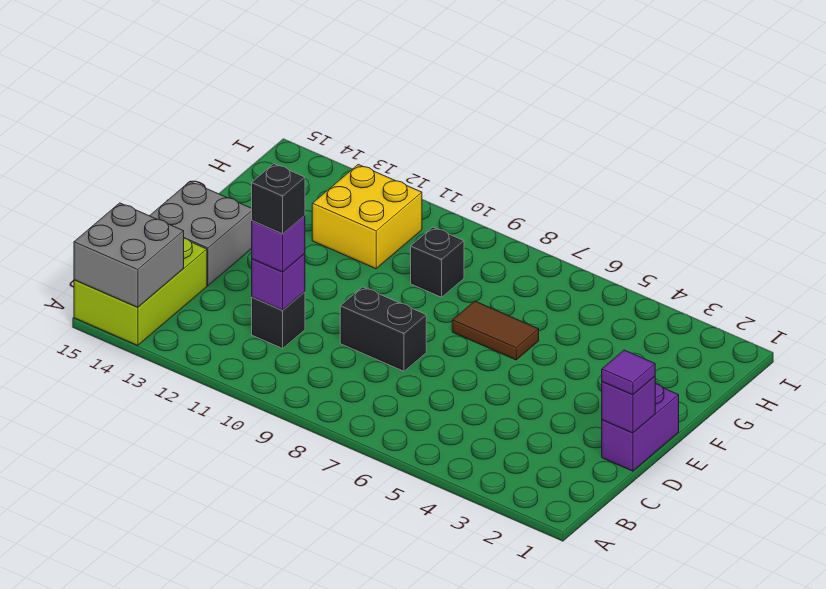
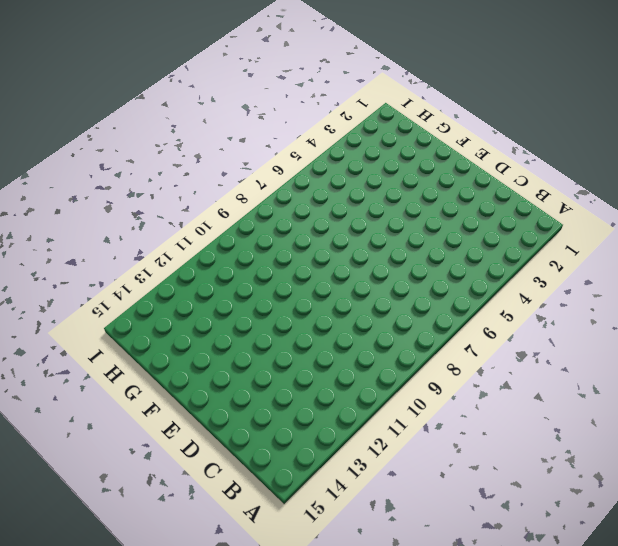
none -> lime brick A14:C15 level 1
none -> black brick C11 level 1
none -> purple brick D1:E1 level 1

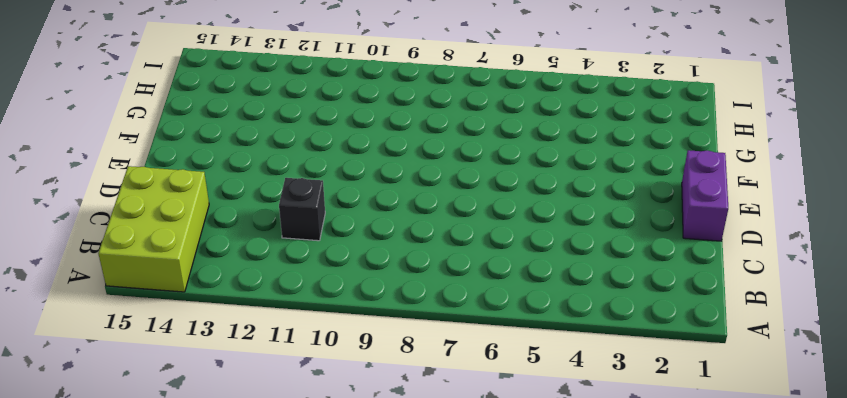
none -> black brick D8:D9 level 1
none -> grey brick D14:E15 level 1
none -> brown tile F6:F7 level 1

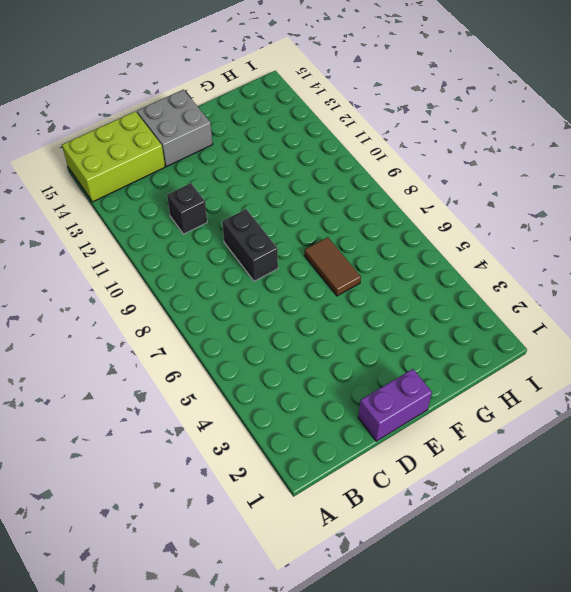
none -> black brick G9 level 1
none -> yellow brick G11:H12 level 1
none -> grey brick A14:B15 level 2

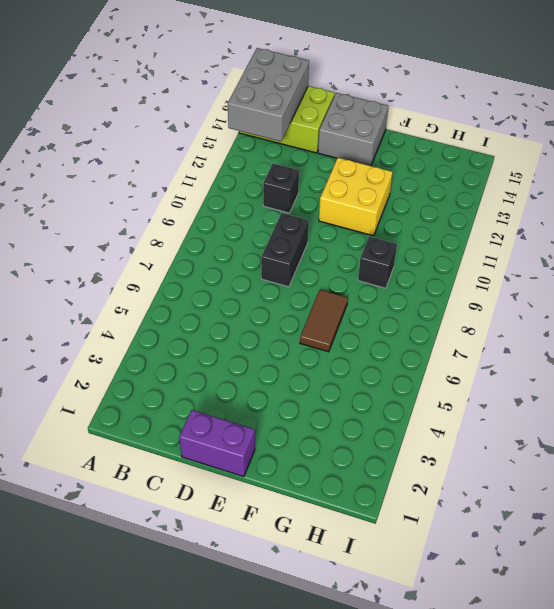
grey brick A13:B15 level 2 -> grey brick A14:B15 level 2
yellow brick E11:F12 level 1 -> yellow brick G11:H12 level 1
none -> purple brick C11 level 2
none -> purple brick D1 level 2
none -> purple brick C11 level 3

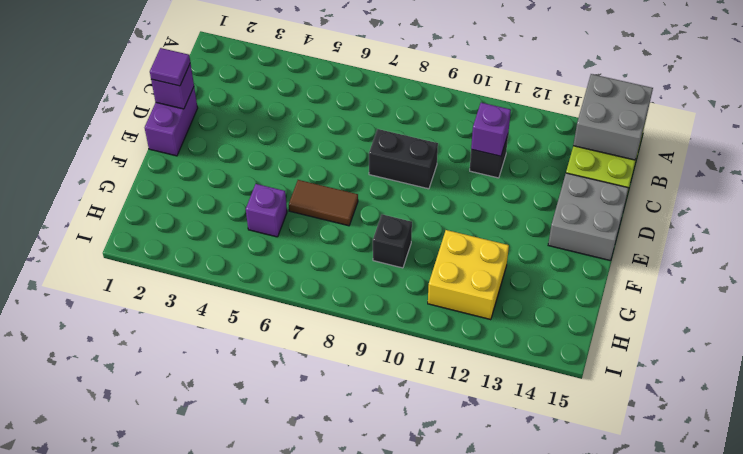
purple brick G5 level 1 -> purple brick C11 level 3
none -> black brick C11 level 4

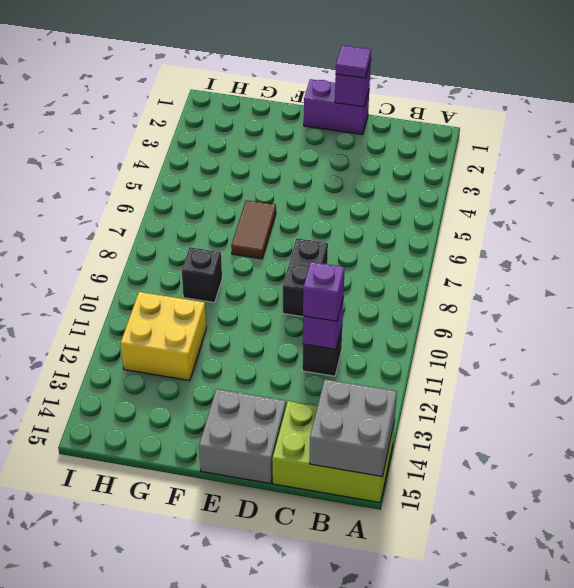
none -> black brick C11 level 4

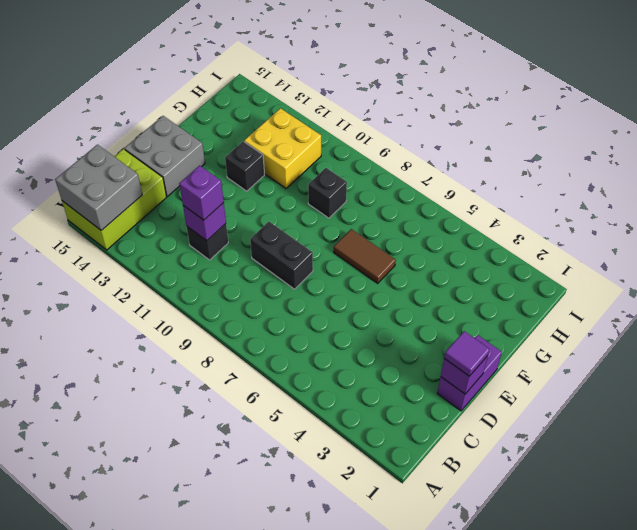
black brick F12 level 1 -> black brick C11 level 4

